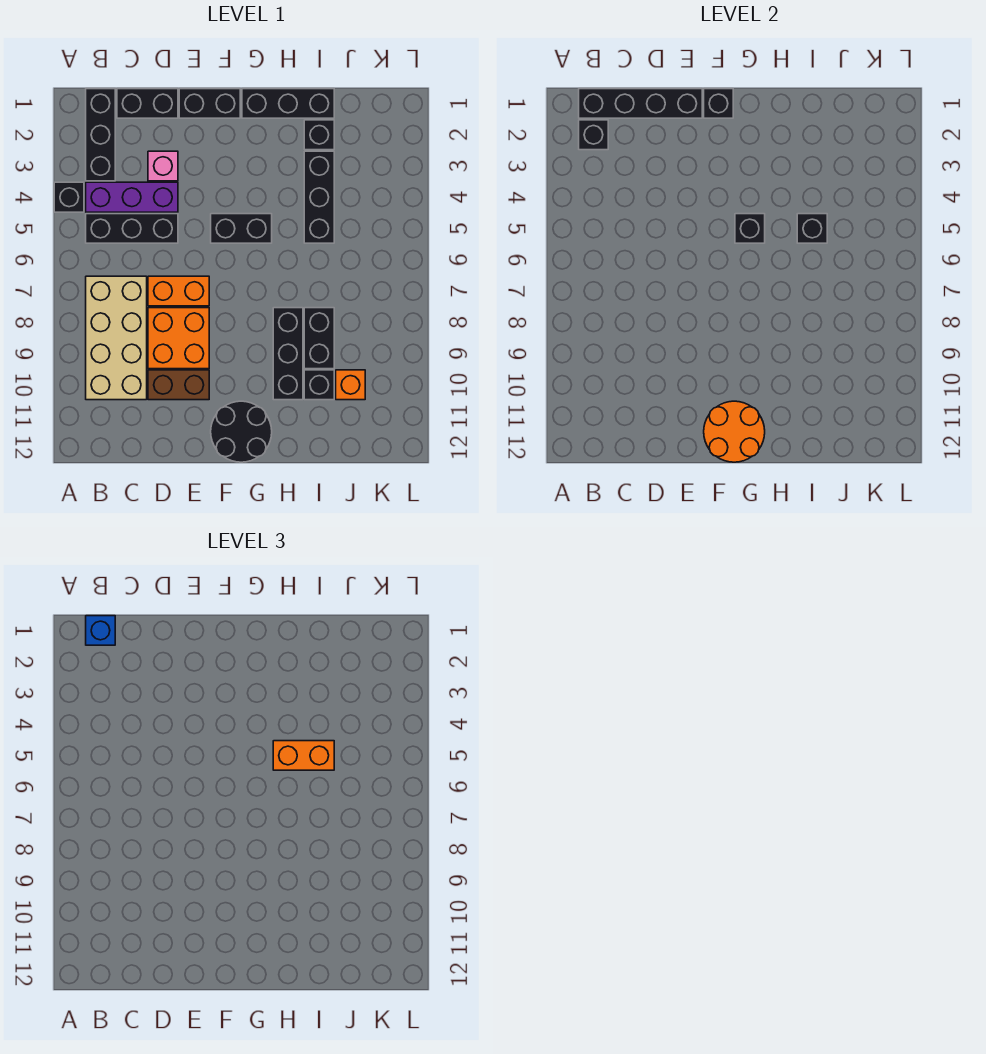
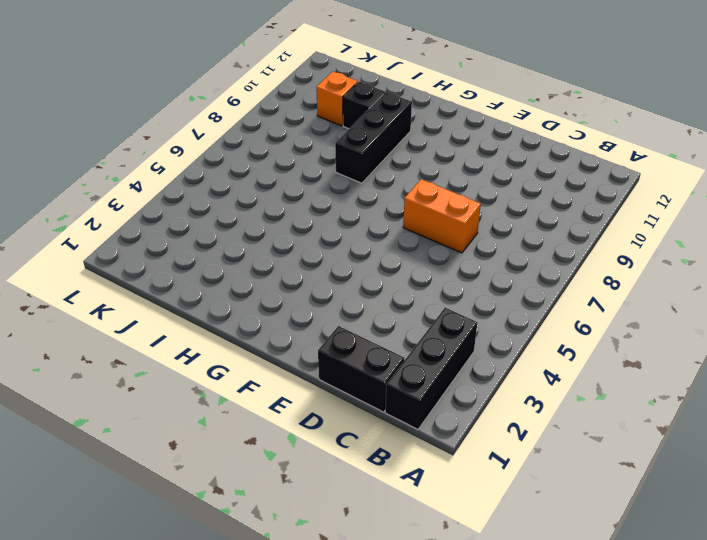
none -> black brick A4 level 1
none -> purple brick B4:D4 level 1
none -> black brick B5:D5 level 1

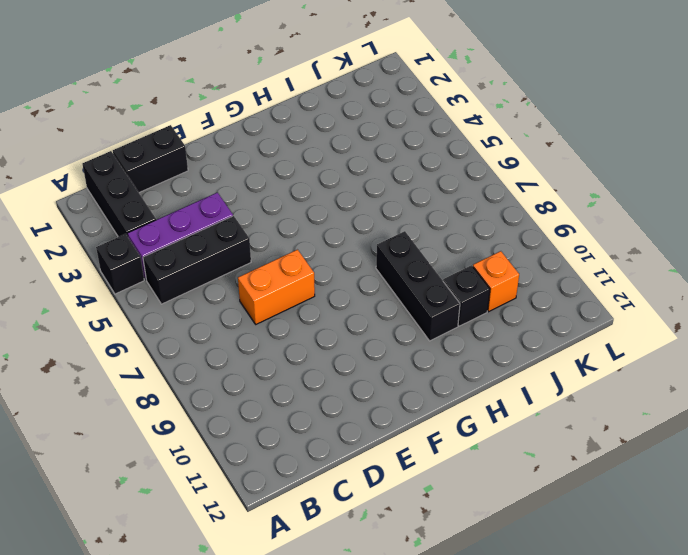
none -> tan brick B7:C10 level 1
none -> pink brick D3 level 1
none -> orange brick D8:E9 level 1

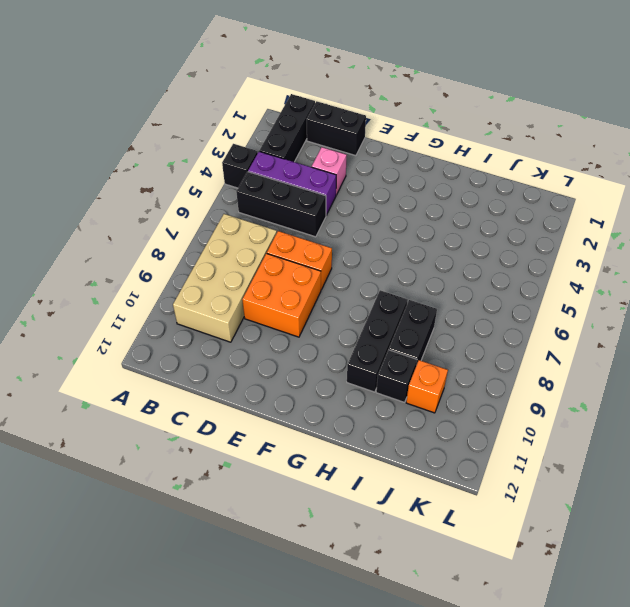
none -> brown brick D10:E10 level 1
none -> black brick E1:F1 level 1
none -> black brick F5:G5 level 1

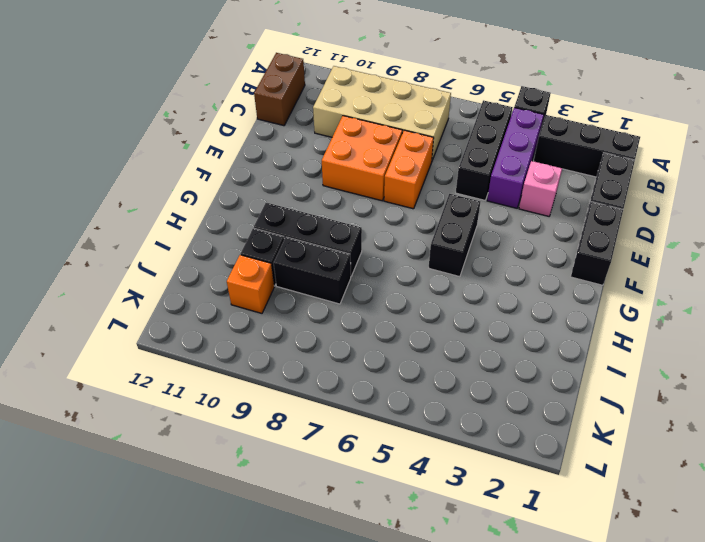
brown brick B12:C12 level 1 -> brown brick D10:E10 level 1
none -> black round brick F11:G12 level 1
none -> black brick G1:I1 level 1
none -> black brick I2 level 1

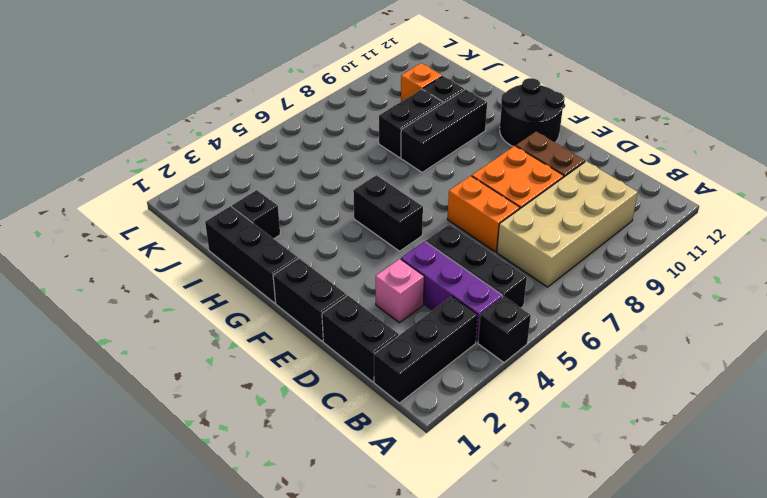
none -> black brick I3:I5 level 1
none -> black brick B1:E1 level 2
none -> black brick B2 level 2

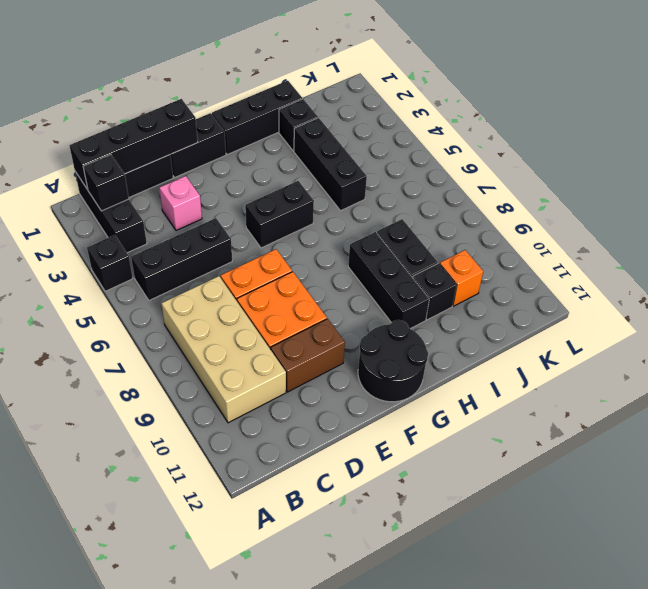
none -> purple brick B4:D4 level 1
none -> black brick F1 level 2
none -> orange round brick F11:G12 level 2

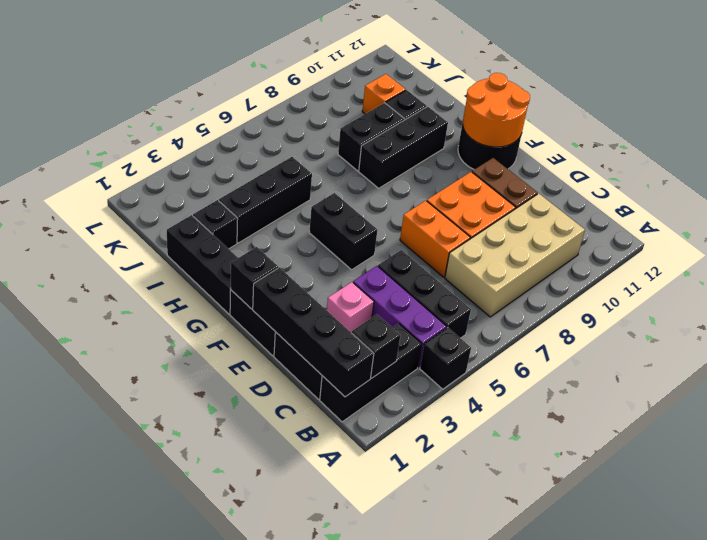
none -> black brick G5 level 2
none -> black brick I5 level 2
none -> blue brick B1 level 3

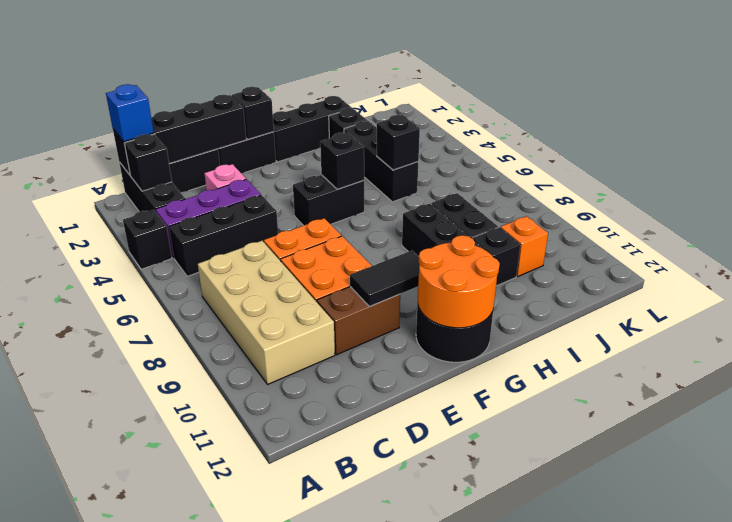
black tile E10:F10 level 2 -> none
none -> orange brick H5:I5 level 3

